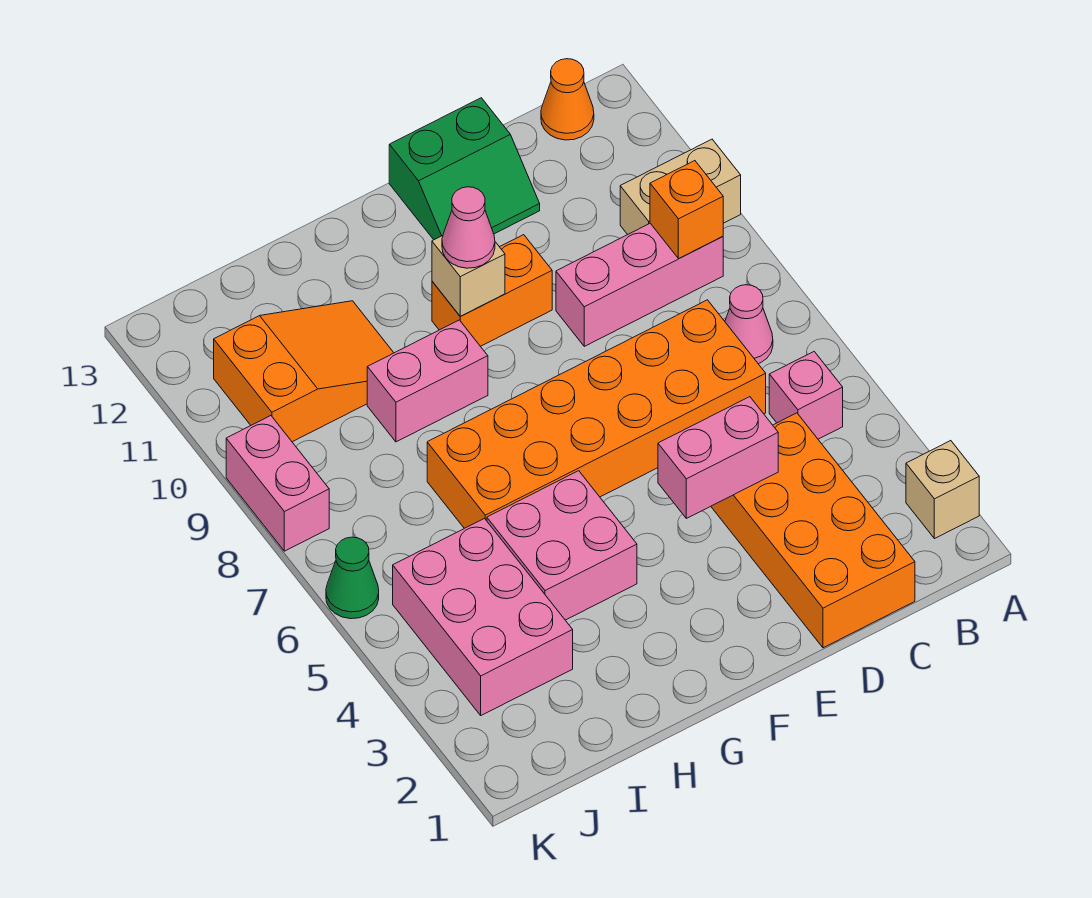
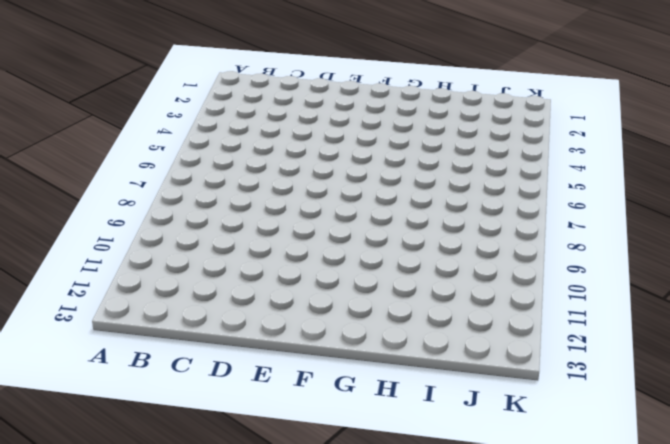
none -> tan brick A2 level 1
none -> tan brick A10:B10 level 1
none -> pink brick B5 level 1

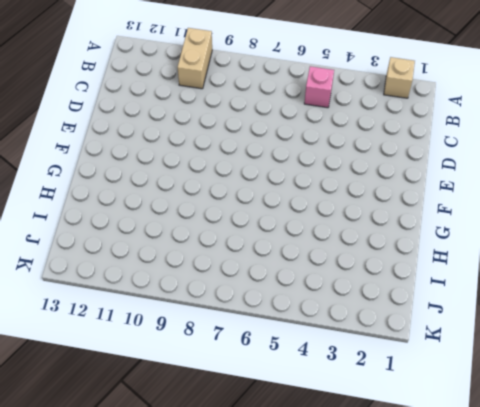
none -> pink cone B7 level 1
none -> pink brick B9:D9 level 1
none -> orange cone B13 level 1

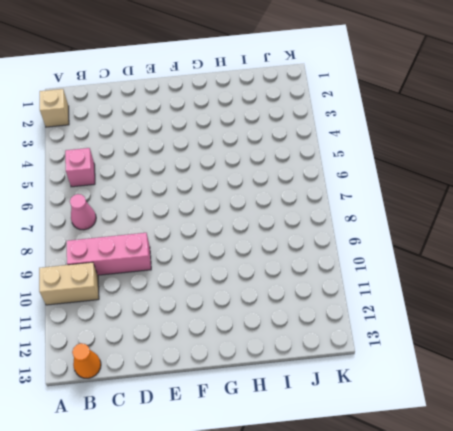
none -> orange brick C1:D4 level 1
none -> orange brick C6:H7 level 1
none -> green slope D12:E13 level 1 top 13

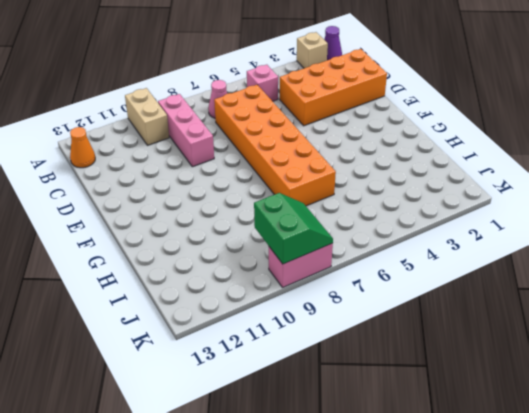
purple cone A1 level 1 -> none
green slope J8:K9 level 2 top 9 -> green slope D12:E13 level 1 top 13
none -> orange brick E10:F10 level 1
none -> pink brick G4:H5 level 1
none -> pink brick G9:H9 level 1

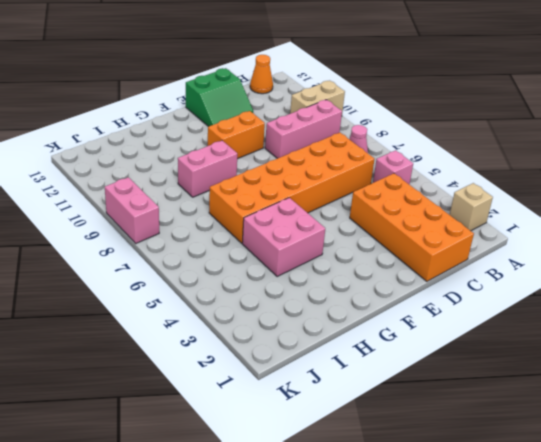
none -> orange slope H10:J11 level 1 top J
none -> pink brick I3:J5 level 1
none -> green cone K6 level 1

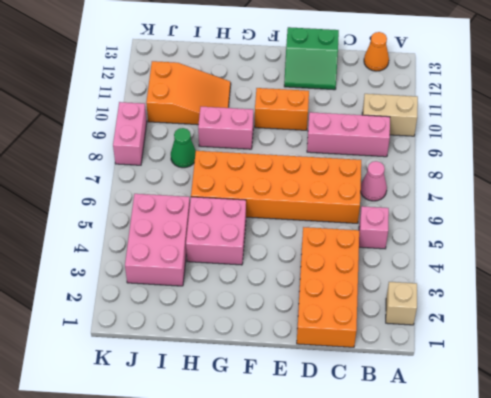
green cone I8 level 1 -> green cone K6 level 1
none -> orange brick B9 level 2
none -> pink brick D4:E4 level 2
none -> tan brick F10 level 2

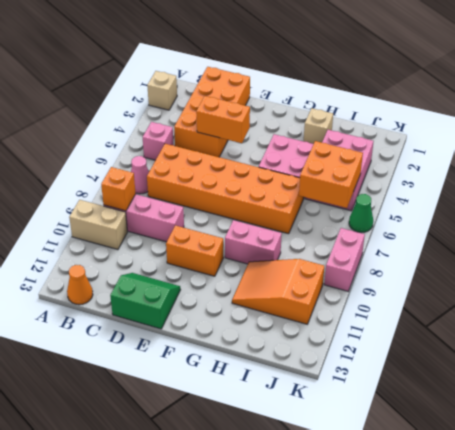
orange brick D4:E4 level 2 -> pink brick D4:E4 level 2
tan brick H2 level 1 -> tan brick F10 level 2
orange brick I5:J6 level 2 -> none
none -> pink cone F10 level 3

